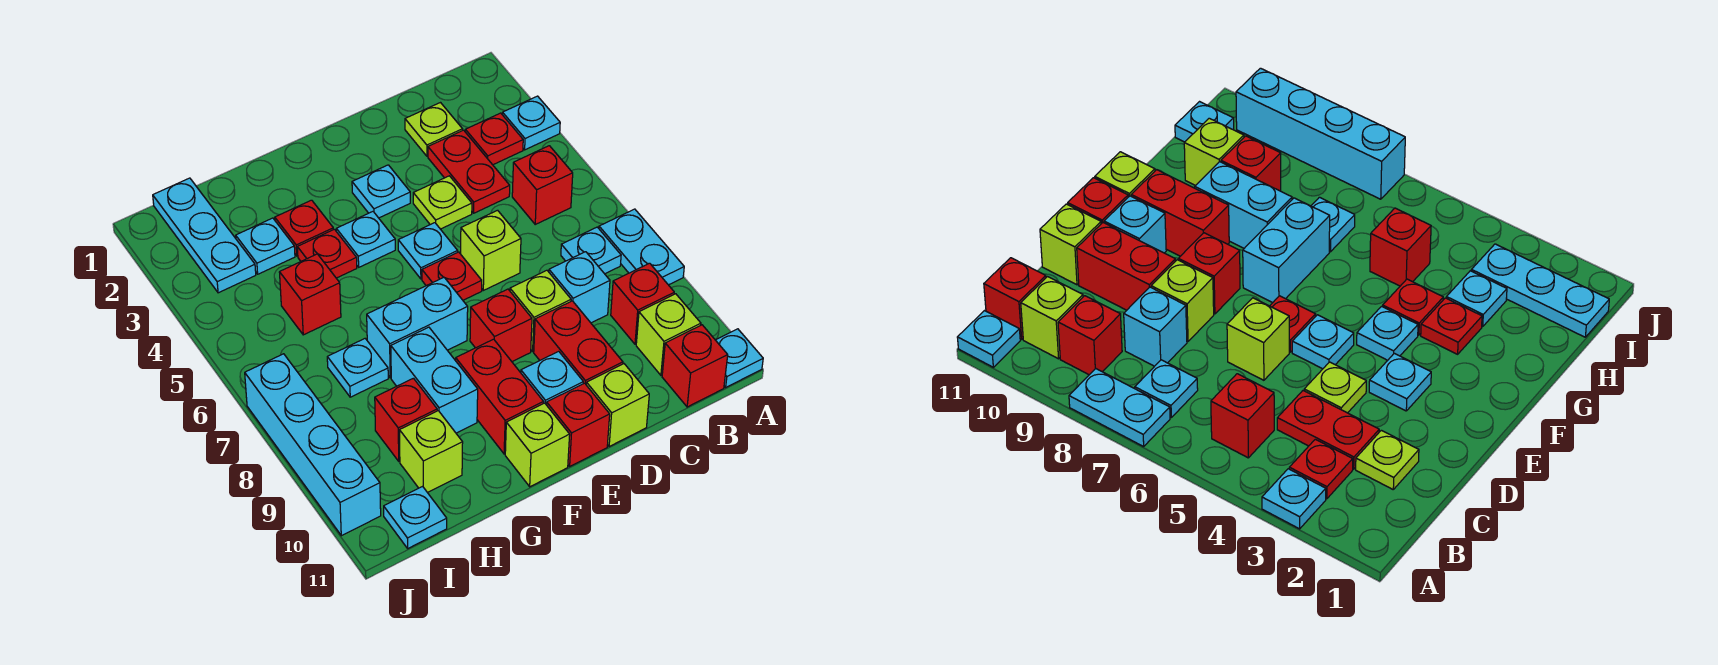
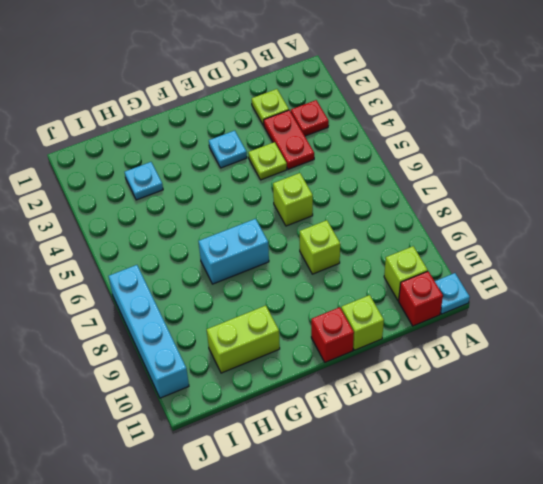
lime brick G10:H10 level 1 -> lime brick H10 level 1
none -> cyan plate A3 level 1
none -> cyan plate A7:A8 level 1
none -> red brick B5 level 1
none -> cyan plate B7 level 1

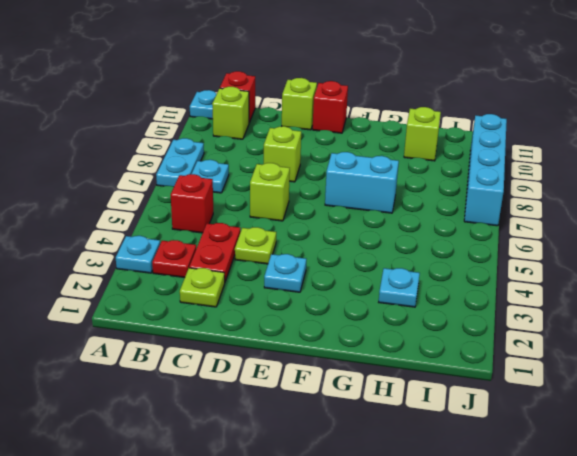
none -> red brick B9 level 1
none -> cyan brick C8 level 1
none -> red brick D9:D10 level 1
none -> cyan plate E5 level 1

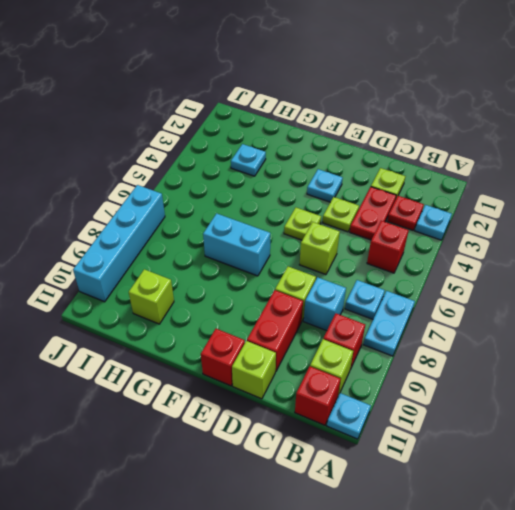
lime plate E5 level 1 -> cyan plate E5 level 1
none -> red plate E6 level 1
none -> red brick E8 level 1
none -> cyan brick E10 level 1
none -> cyan plate F4 level 1

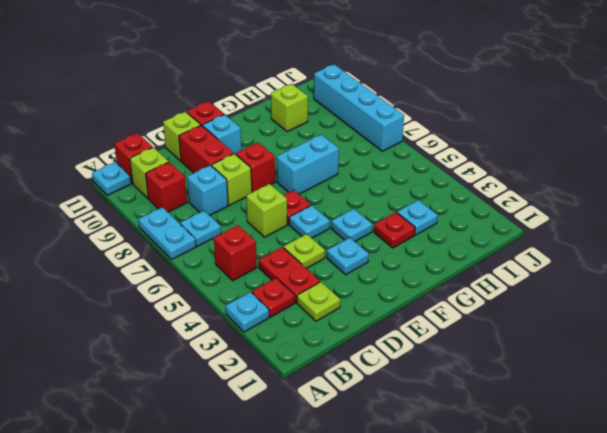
none -> red brick F9:F10 level 1
none -> lime brick F11 level 1
none -> red plate G4 level 1
none -> cyan brick G8:G9 level 1

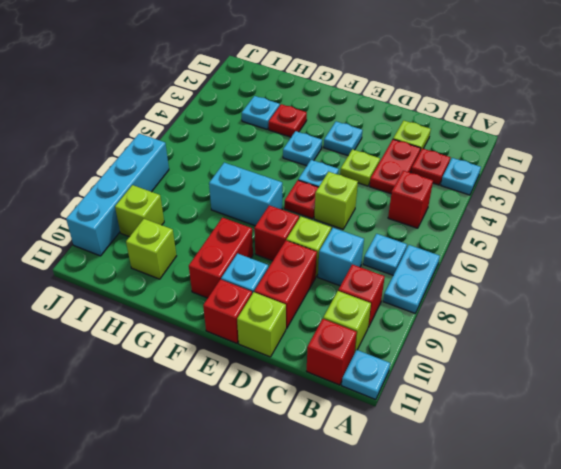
lime brick I9 level 1 -> lime brick F11 level 1
none -> red plate G4 level 1
none -> cyan brick G8:G9 level 1
none -> red brick H5 level 1
none -> cyan plate H7 level 1

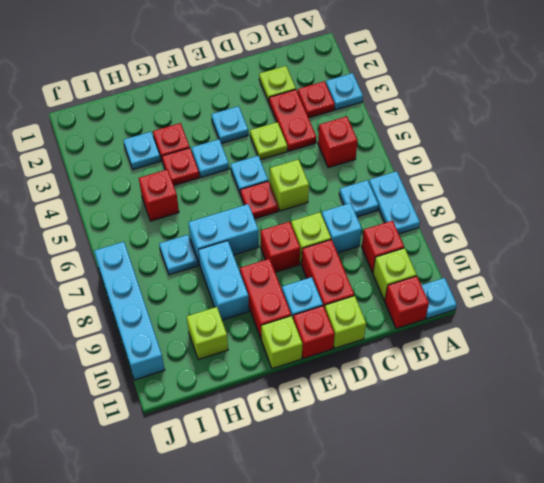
none -> red brick H9 level 1
none -> cyan plate I1:I3 level 1
none -> cyan plate I11 level 1

